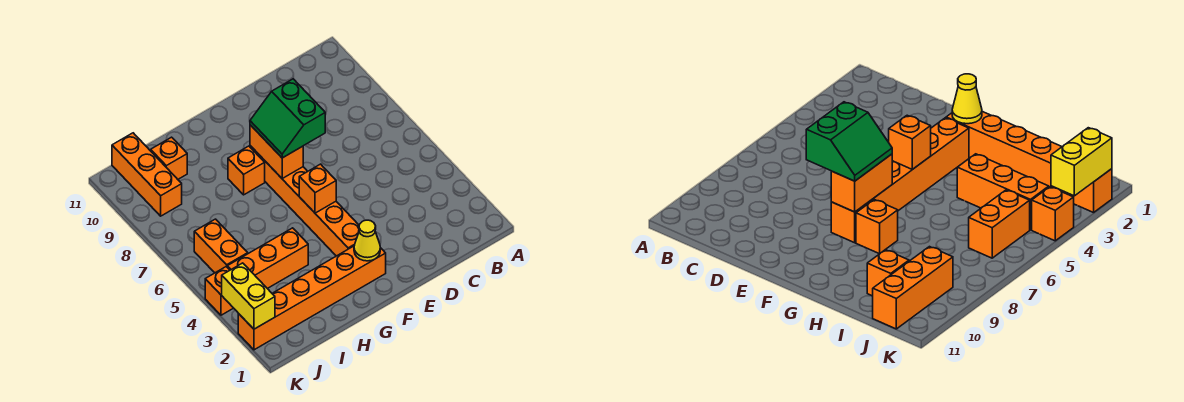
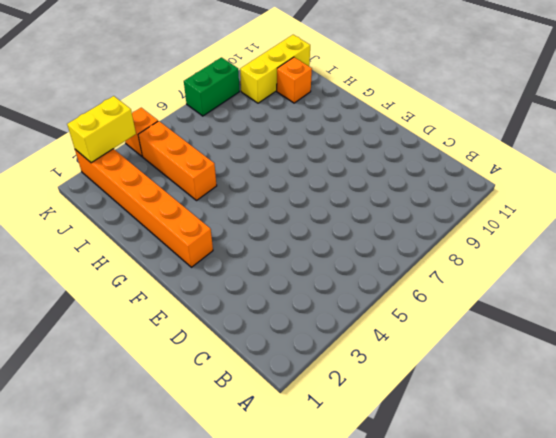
yellow brick J9:J11 level 1 -> orange brick J9:J11 level 1
green brick K7:K8 level 1 -> none
none -> orange brick F3:F8 level 1
none -> orange brick G8 level 1
none -> orange brick J5:J6 level 1

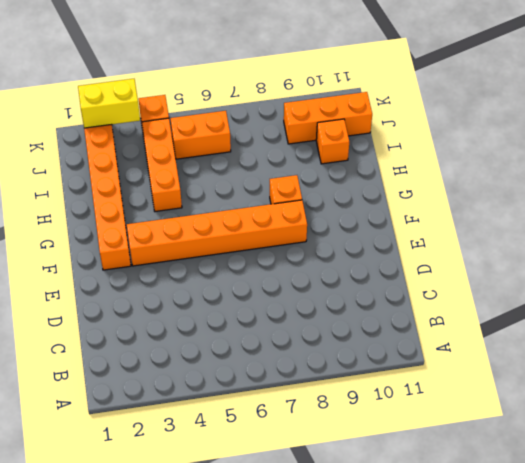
none -> yellow cone F2 level 2
none -> orange brick F5 level 2
none -> orange brick F7:F8 level 2

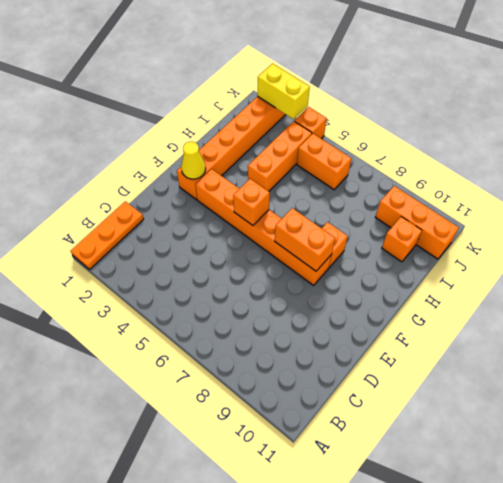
orange plate A1:C1 level 1 -> none
none -> green slope E7:F8 level 3 top E

